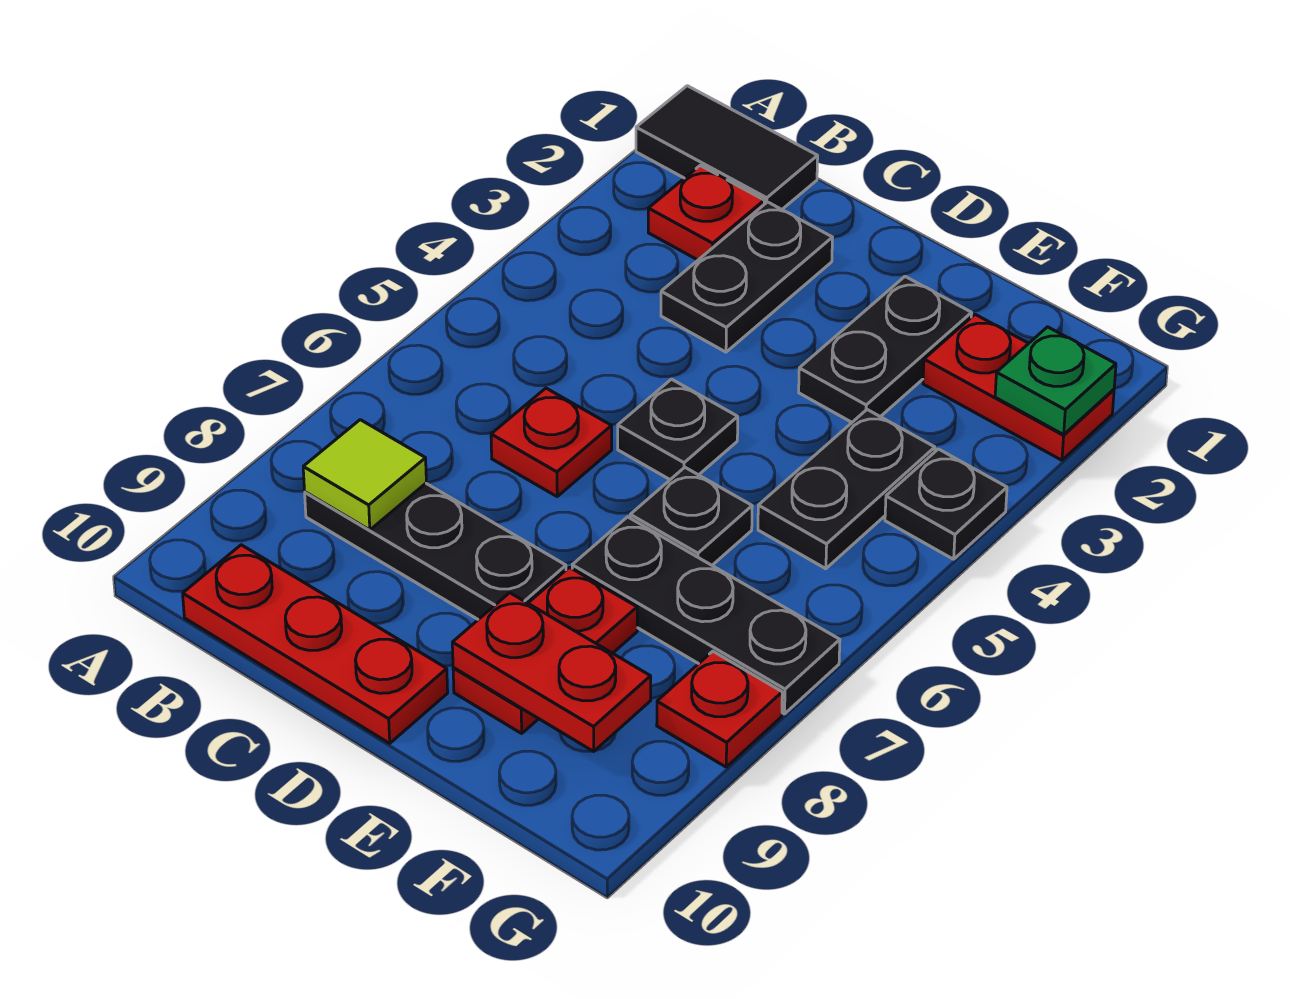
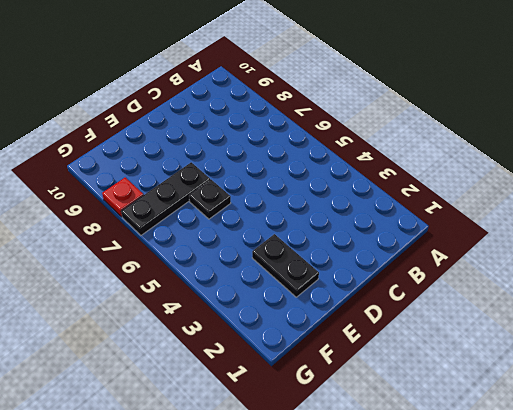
none -> black tile A1:B1 level 1
none -> red plate B2 level 1
none -> black plate B8:D8 level 1

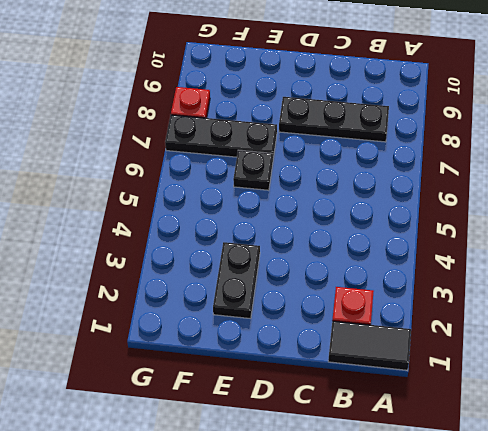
none -> red plate B10:D10 level 1
none -> black plate C2:C3 level 1
none -> red plate C6 level 1

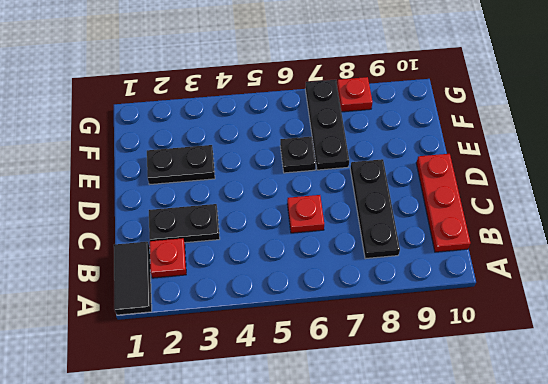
none -> black plate D5 level 1
none -> red plate E8:E9 level 1
none -> red plate F2:G2 level 1

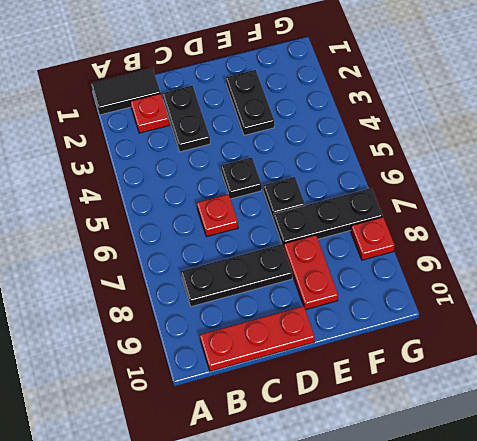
none -> red plate F2:G2 level 1
none -> black plate F4:F5 level 1
none -> black plate G4 level 1

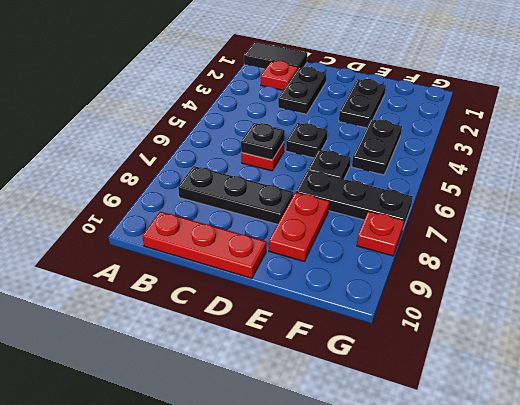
black plate C6 level 2 -> black plate G4 level 1
none -> red plate F2:G2 level 1
none -> lime tile B8 level 2
none -> red plate E9:F9 level 2

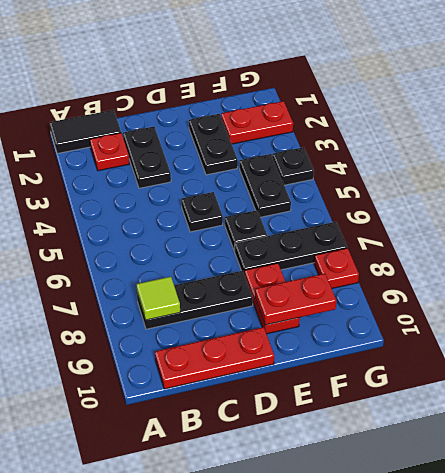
none -> red plate C6 level 1
none -> green plate G2 level 2

